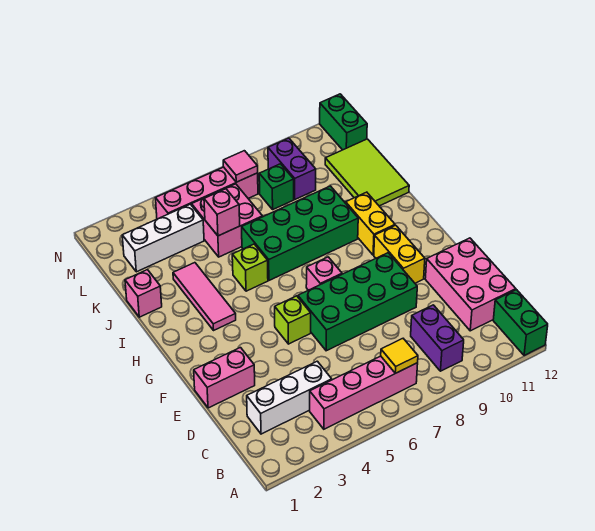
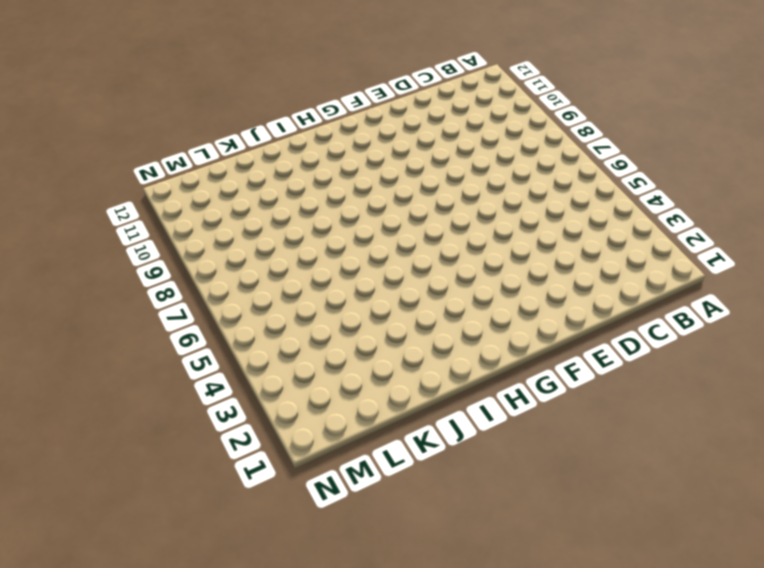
none -> green brick A12:B12 level 1
none -> pink brick B4:B7 level 1
none -> purple brick B9:C9 level 1

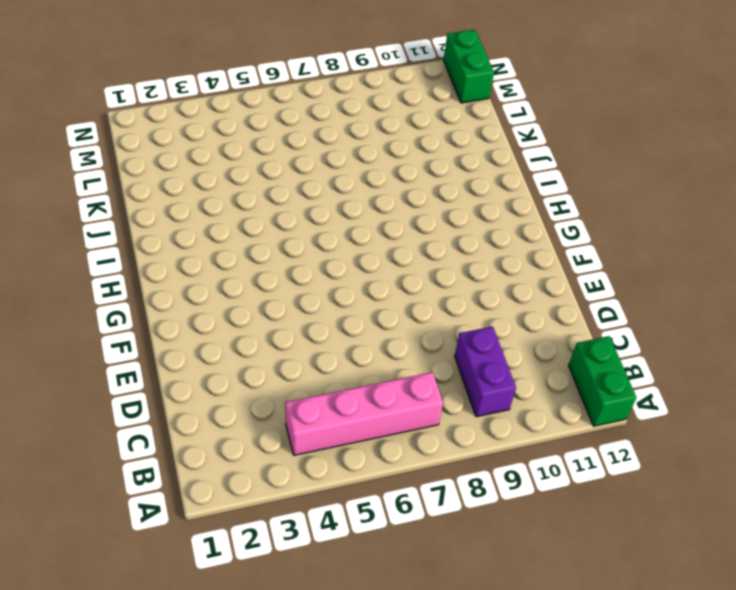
none -> white brick C2:C4 level 1
none -> pink brick C11:E12 level 1
none -> pink brick E1:E2 level 1

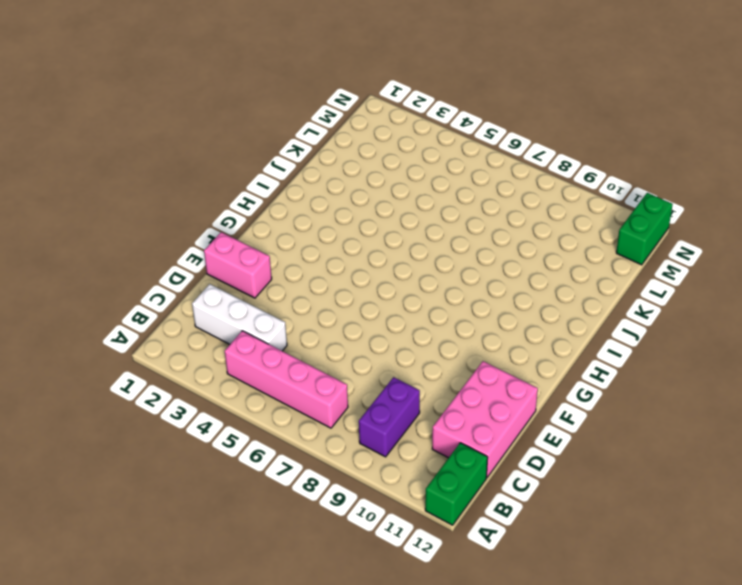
none -> green brick E6:F9 level 1
none -> lime brick F5 level 1
none -> yellow brick F10:G10 level 1

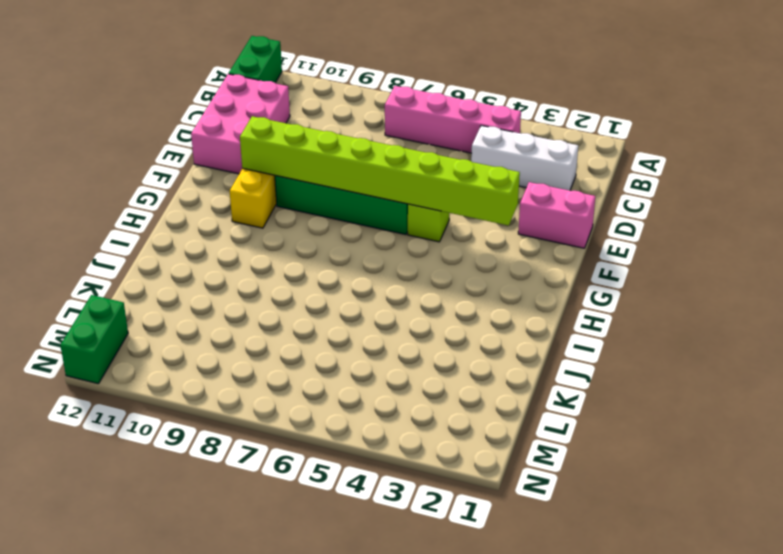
lime brick F3:F10 level 2 -> none
none -> purple brick B9:C9 level 1
none -> pink brick G7 level 1
none -> pink tile H3:J3 level 1

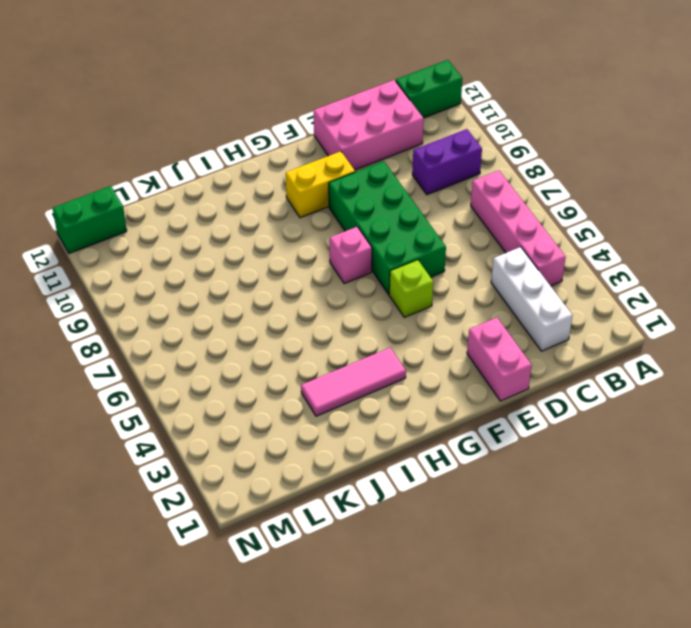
none -> yellow brick H10:I10 level 1
none -> lime brick I5 level 1
none -> green brick I6:J9 level 1

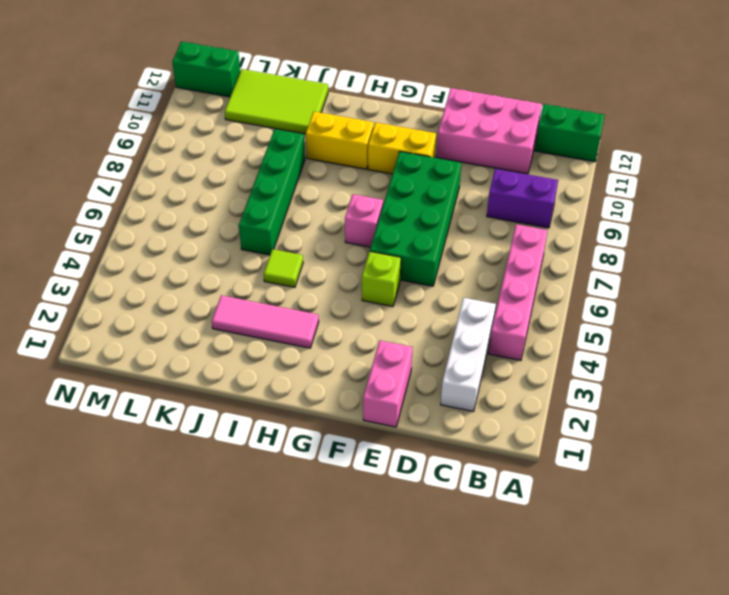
lime tile I5 level 1 -> lime brick I5 level 1
green brick J6:J9 level 1 -> green brick I6:J9 level 1
none -> pink brick J1 level 1
none -> pink brick K5:L6 level 1
none -> white brick L2:L4 level 1

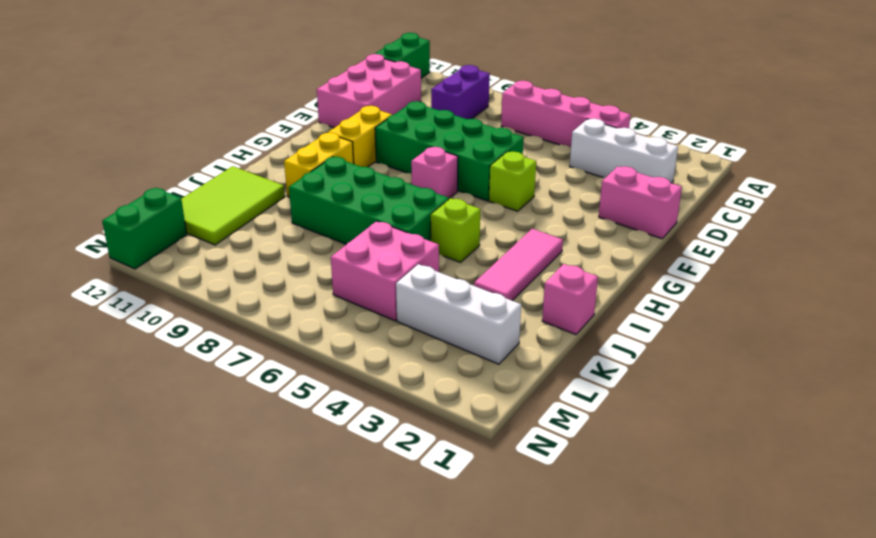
none -> green brick L8 level 1
none -> purple brick L9:M9 level 1
none -> pink brick M4:M7 level 1

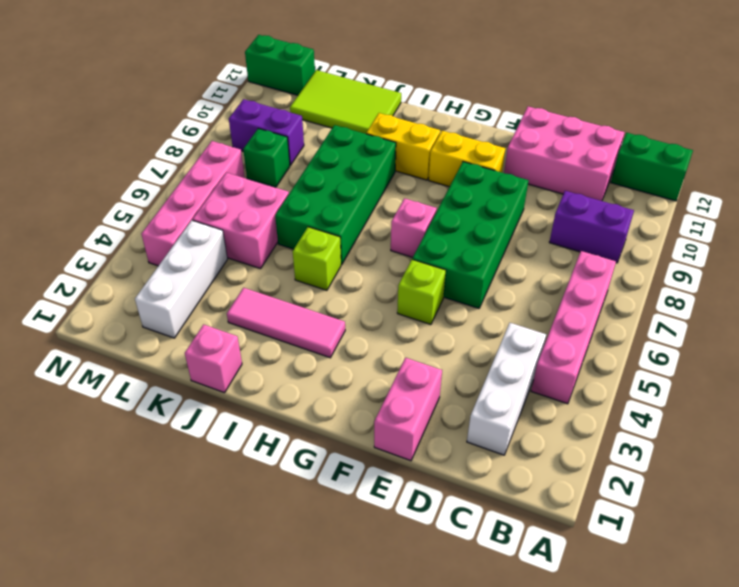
none -> yellow tile B7 level 2
none -> pink brick K5 level 2
none -> pink tile M7 level 2

